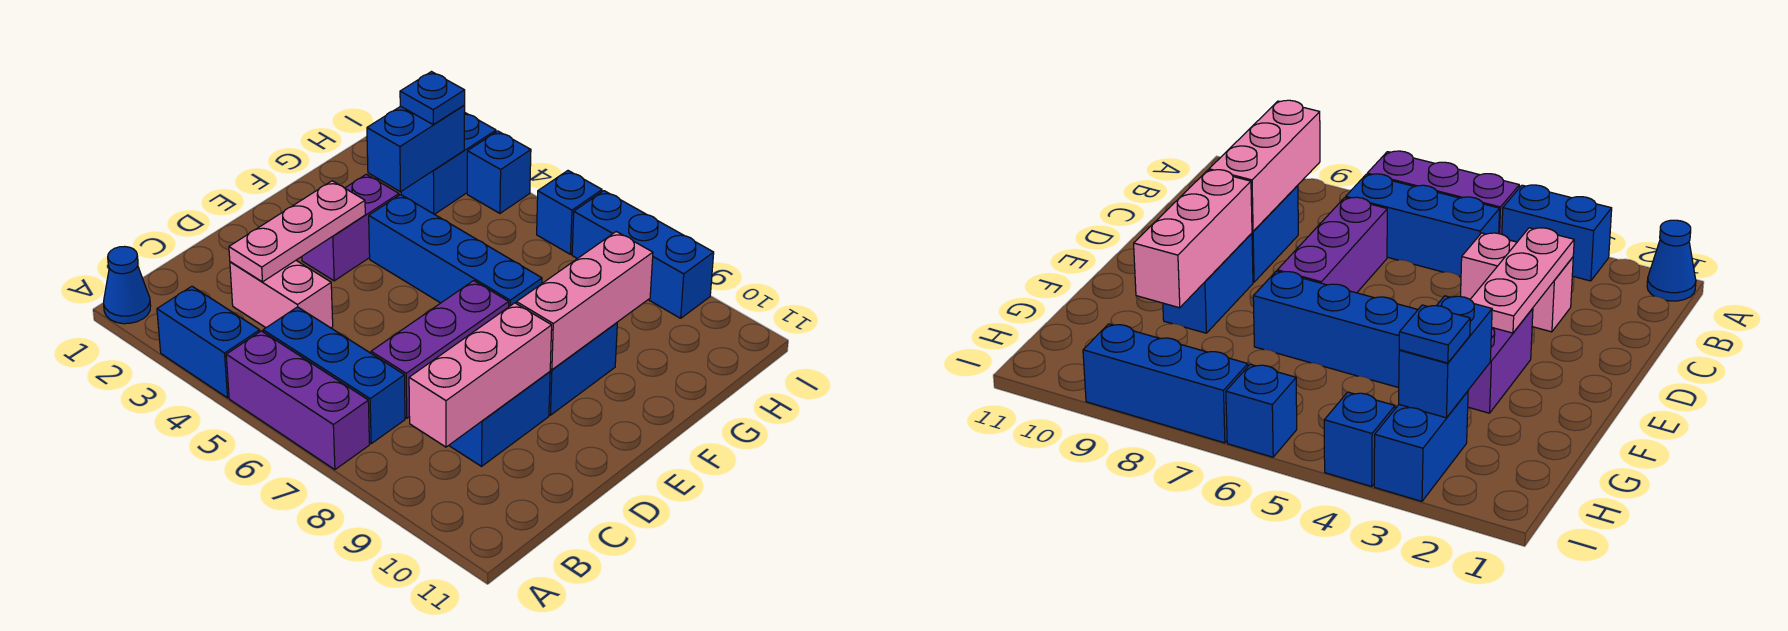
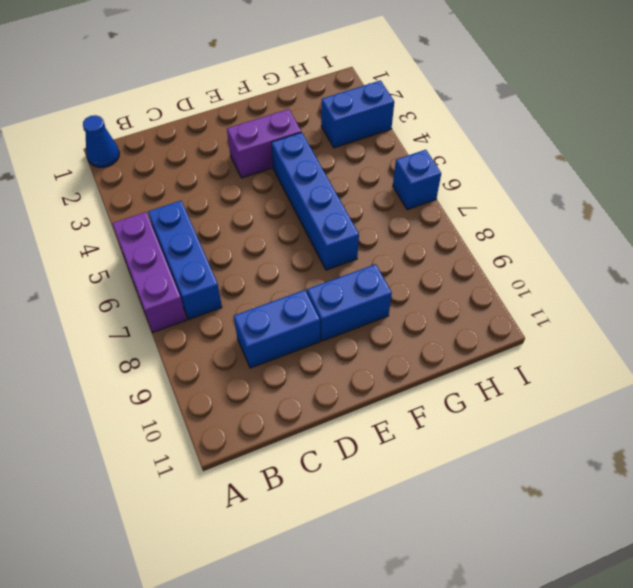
none -> blue brick A3:A4 level 1
none -> pink brick C3:C4 level 1
none -> purple brick C7:E7 level 1

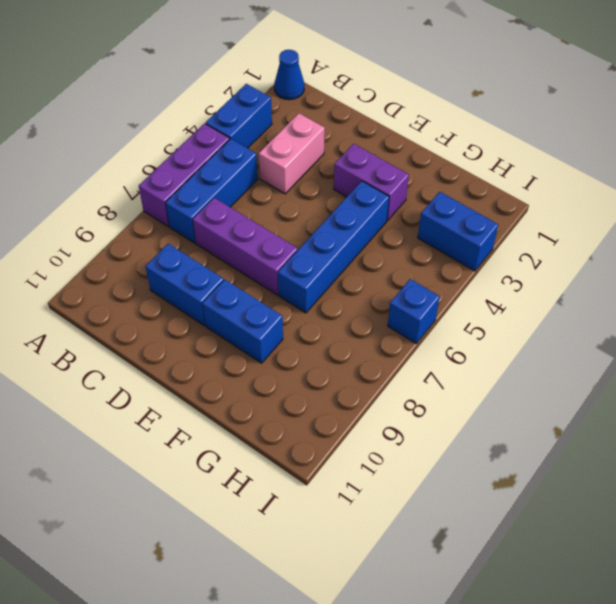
none -> blue brick I4 level 1
none -> blue brick I7:I9 level 1
none -> pink brick B9:D9 level 2

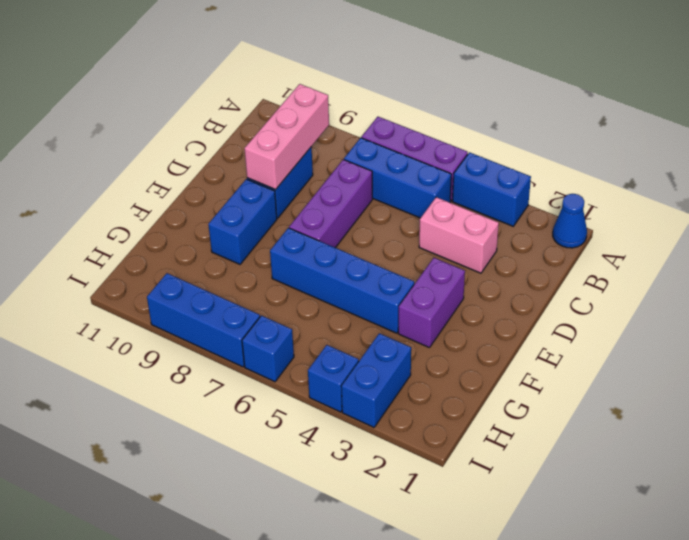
none -> pink plate C3:E3 level 2
none -> pink brick E9:G9 level 2
none -> blue brick G3:H3 level 2

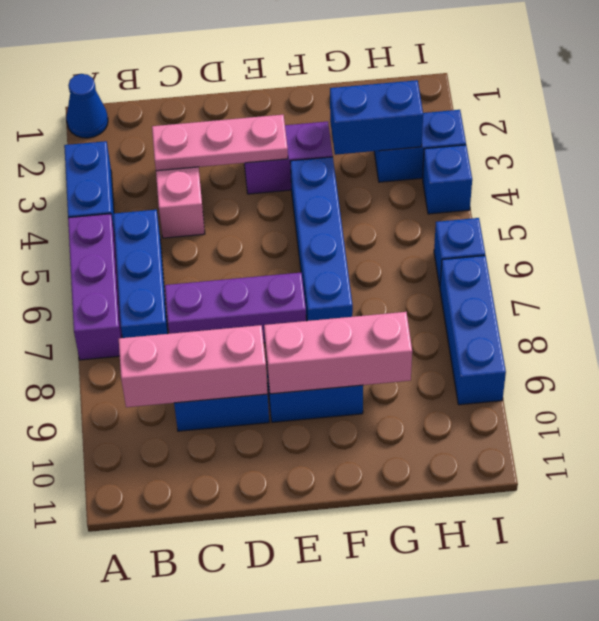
none -> blue plate H3 level 3

